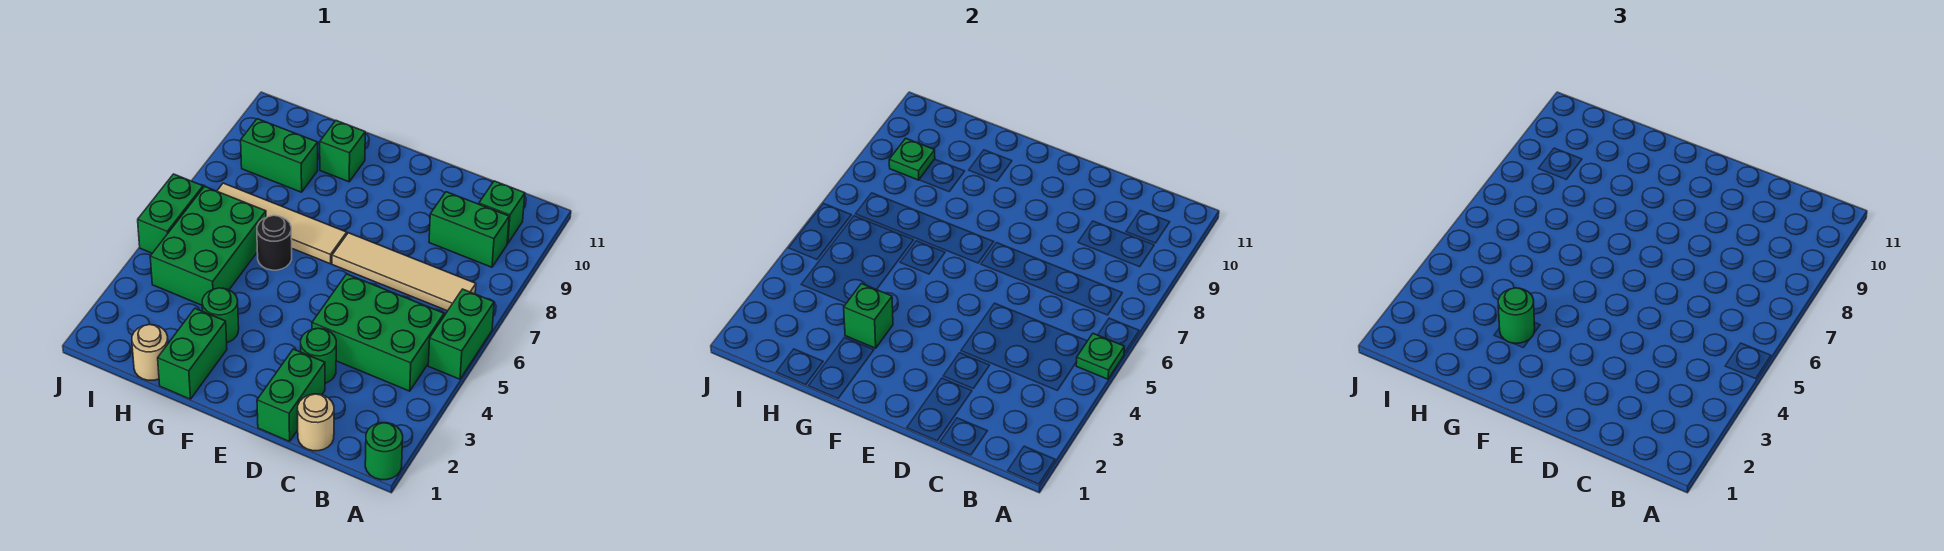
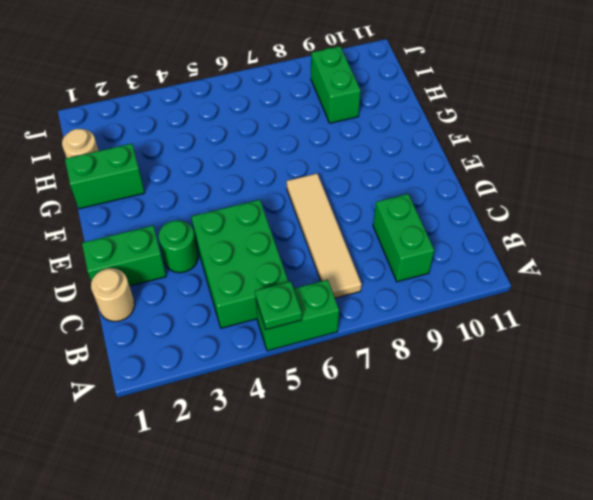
none -> green round brick A1 level 1
none -> green brick B10 level 1
none -> tan tile F7:I7 level 1

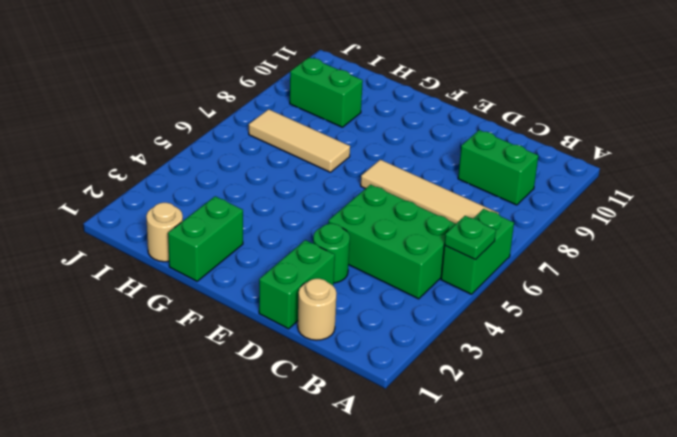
tan tile G7:I7 level 1 -> tan tile F7:I7 level 1
none -> green round brick A1 level 1
none -> green brick B10 level 1
none -> green round brick G3 level 1

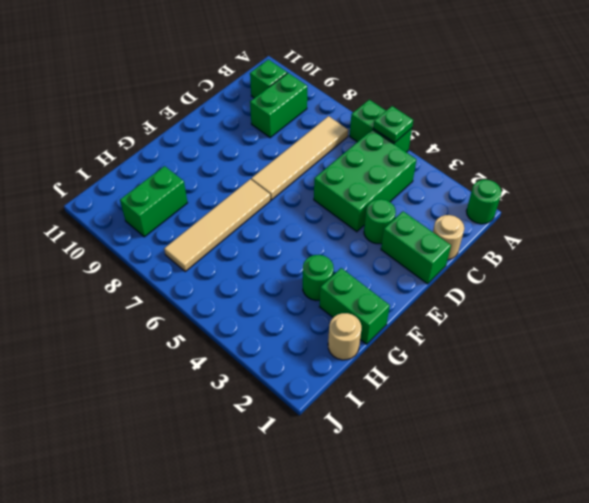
none -> black round brick G6 level 1
none -> green brick G10 level 1
none -> green brick H4:I6 level 1

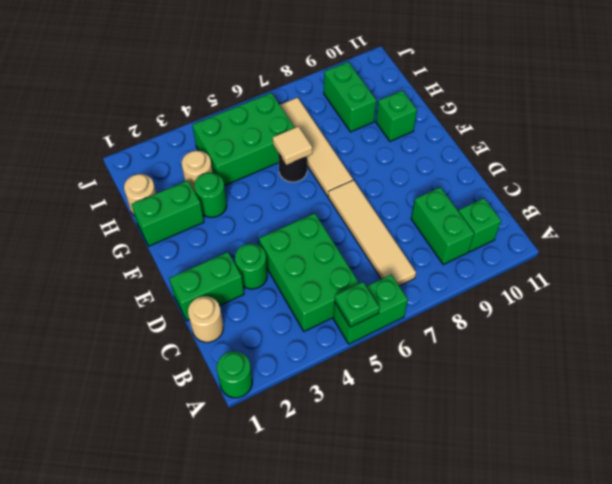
tan tile G6 level 2 -> none
tan round brick H3 level 1 -> none
none -> green brick J5:J6 level 1
none -> green brick G3 level 2
none -> green plate I9 level 2

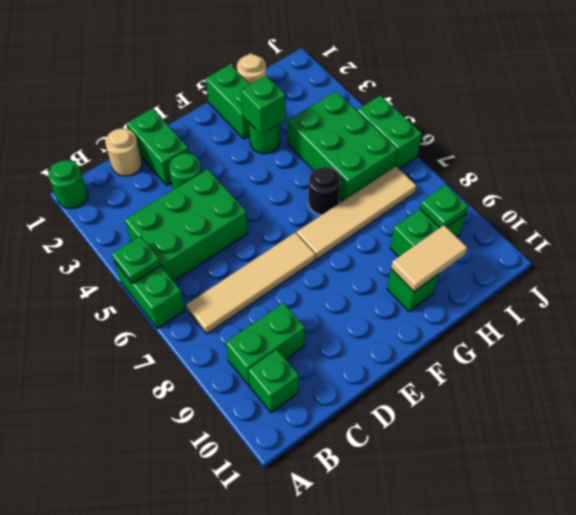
tan tile G10:H10 level 2 -> none
none -> green round brick G3 level 3

